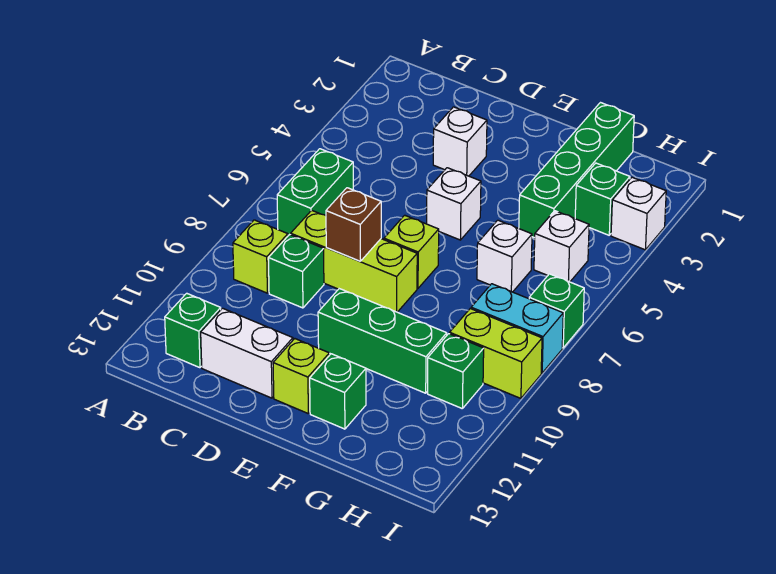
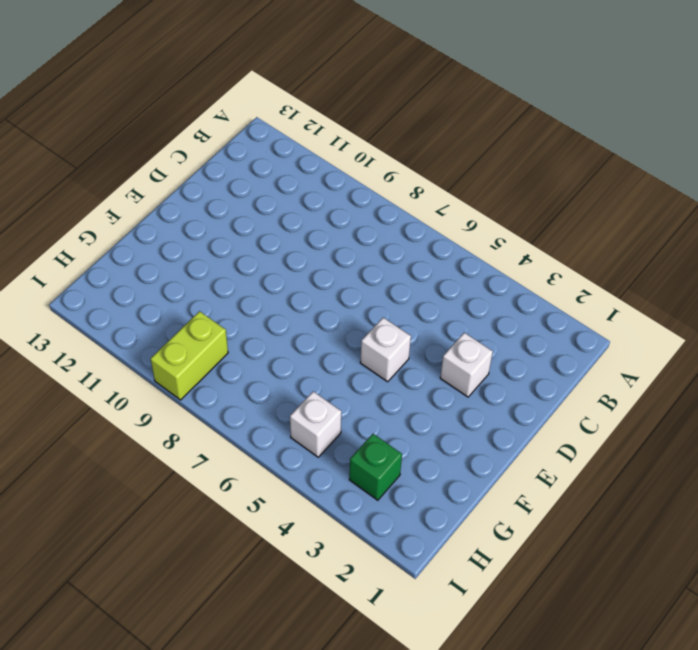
none -> green brick B6:B7 level 1
none -> lime brick B9 level 1
none -> green brick B12 level 1

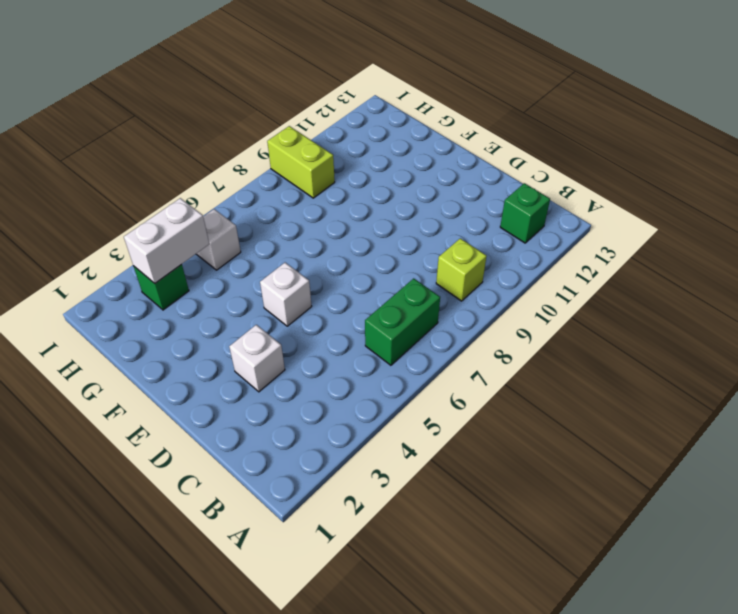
white brick H3:H4 level 2 -> white brick C12:D12 level 1
none -> lime brick C8:E8 level 1
none -> green brick C9 level 1
none -> lime brick E7 level 1

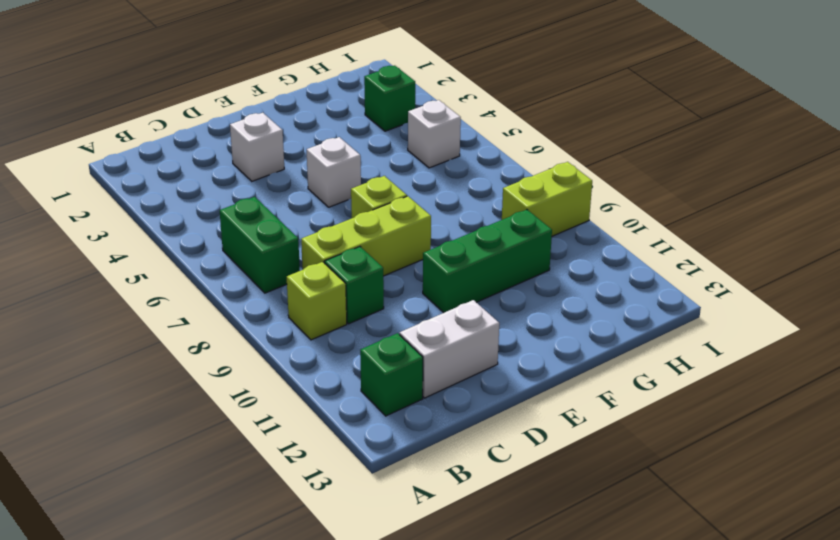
none -> lime brick E12 level 1
none -> green brick F12 level 1
none -> green brick G1:G4 level 1

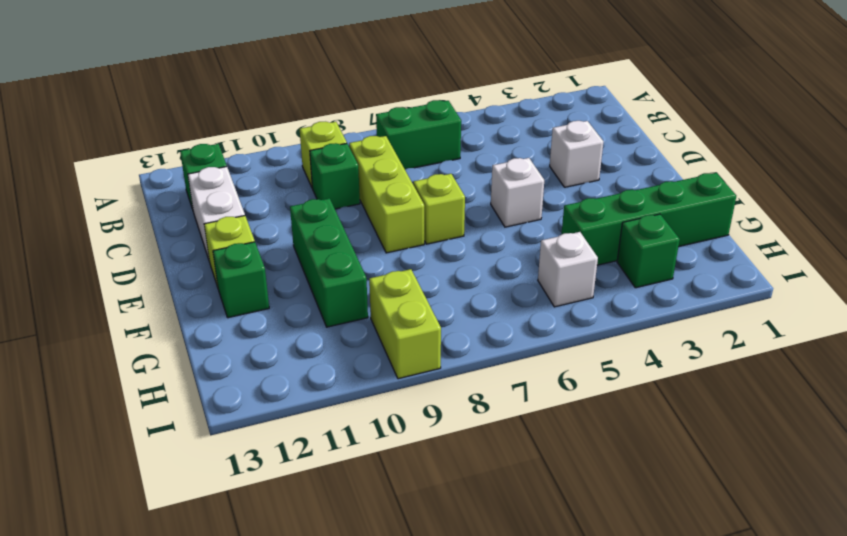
none -> white brick G6 level 1
none -> cyan brick H8:I8 level 1
none -> green brick H10 level 1

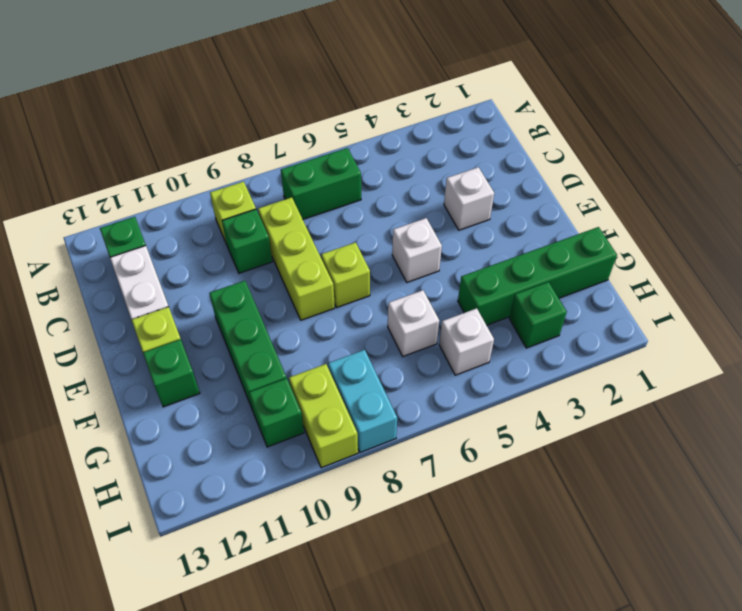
none -> white brick I3 level 1
none -> green brick I7 level 1
none -> brown brick D8 level 2

